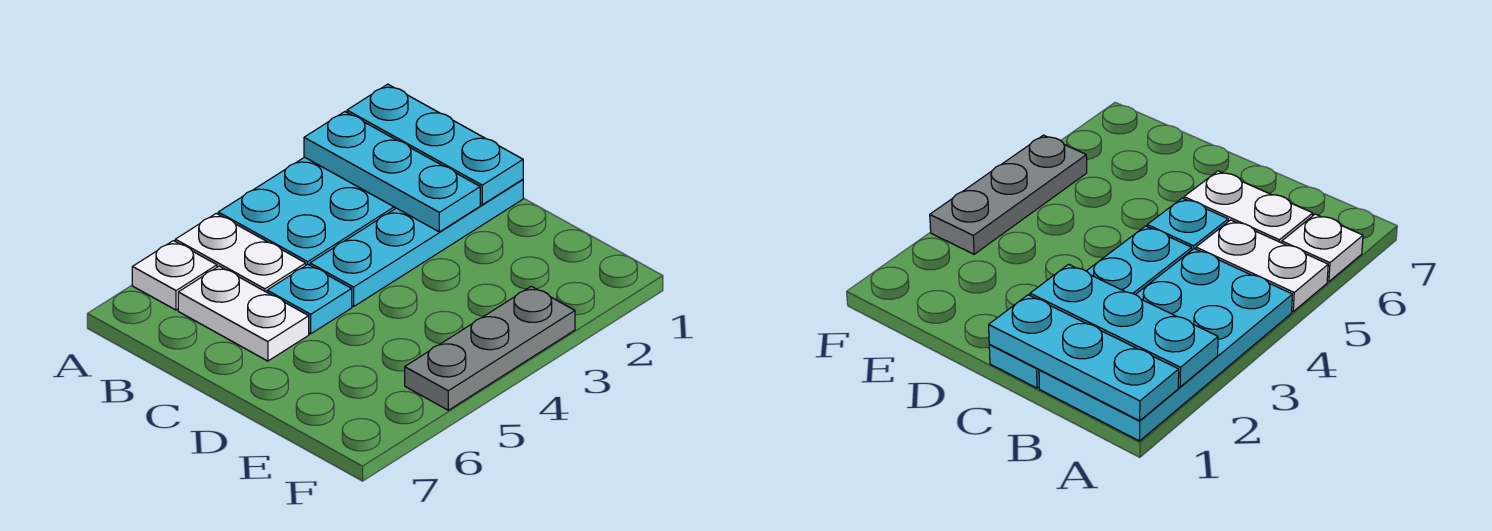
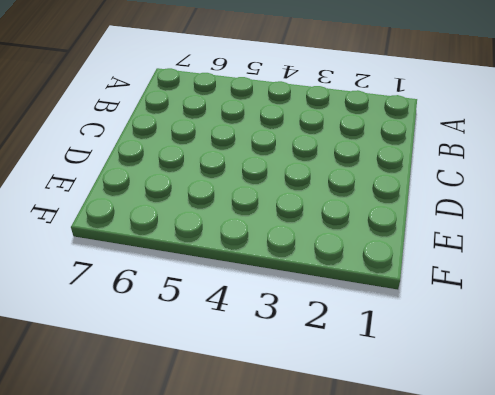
none -> cyan plate A1:B4 level 1
none -> white plate A5:B5 level 1

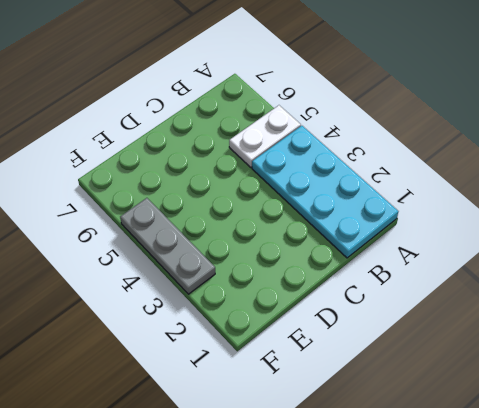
none -> white plate A6 level 1
none -> white plate B6:C6 level 1

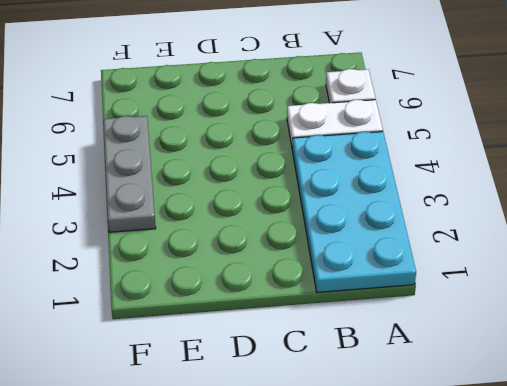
none -> white plate B6:C6 level 1
none -> cyan plate C1:C4 level 1

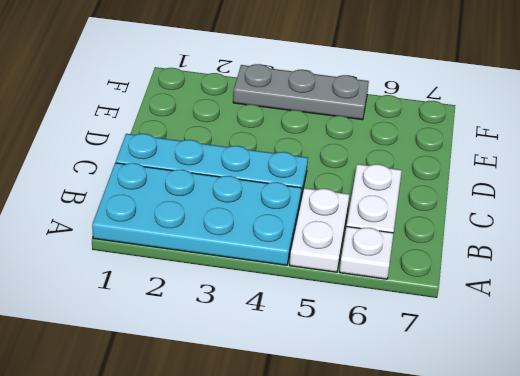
none -> cyan plate C5 level 1
none -> cyan plate A1:C1 level 2

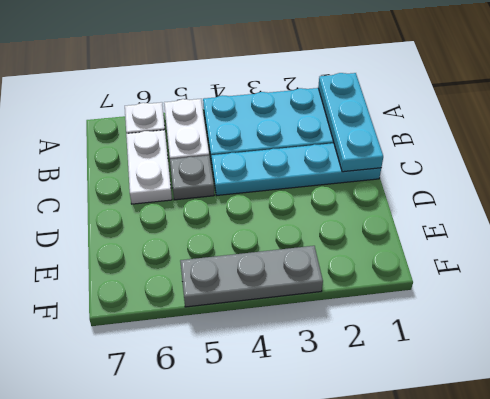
grey plate C5 level 1 -> cyan plate C5 level 1
none -> cyan plate A2:C2 level 2

